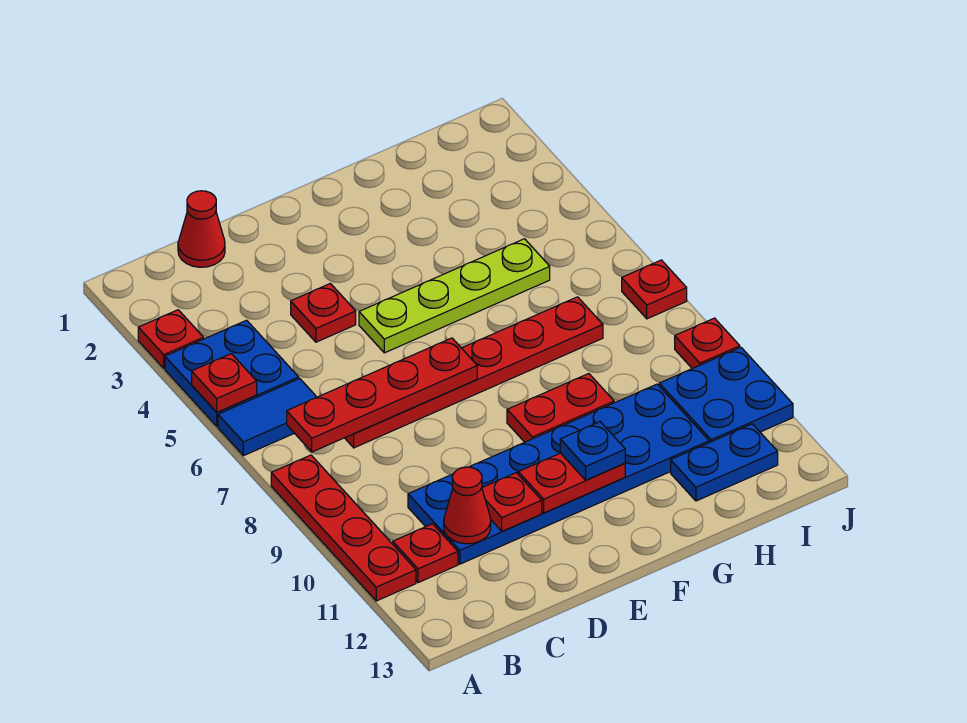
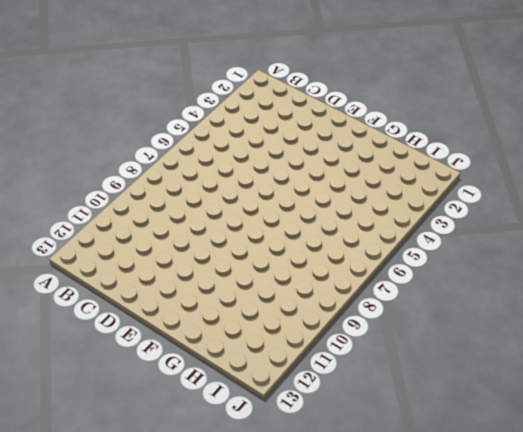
none -> red plate A3 level 1
none -> blue plate A4:B5 level 1
none -> blue tile A6:B6 level 1

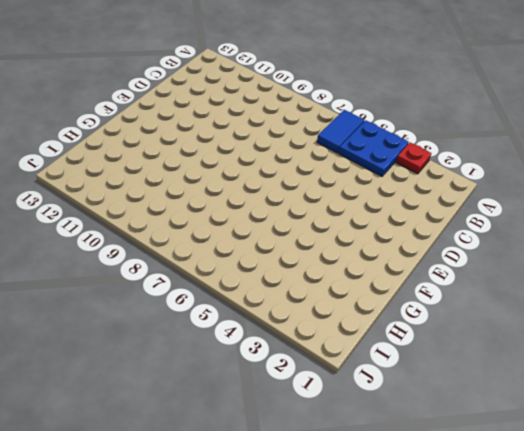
none -> red plate A8:A11 level 1
none -> red plate B11 level 1
none -> red cone C1 level 1

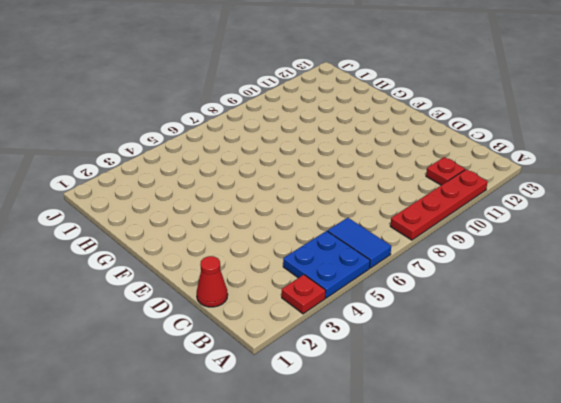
none -> red plate C7:H7 level 1
none -> blue plate C10:H11 level 1
none -> red plate D4 level 1

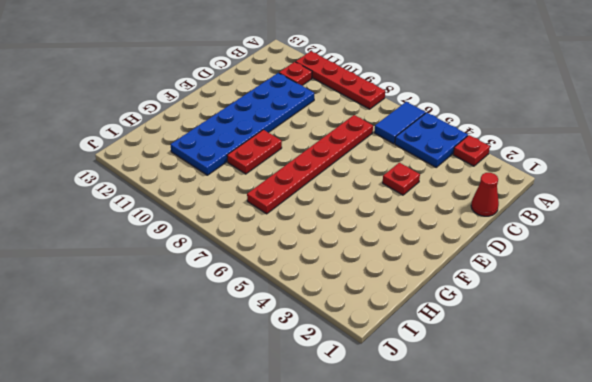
none -> lime plate E5:H5 level 1
none -> blue plate H12:I12 level 1
none -> blue plate I10:J11 level 1

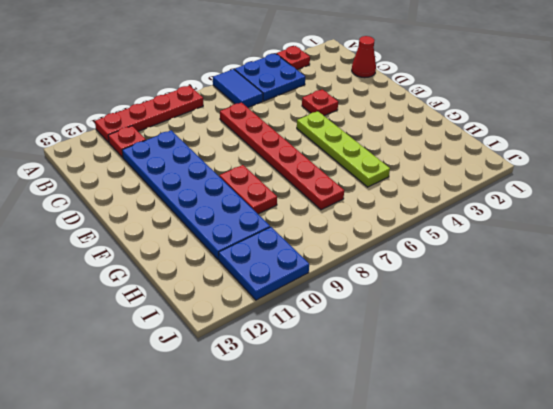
none -> blue plate H12:I12 level 1
none -> red plate J7 level 1
none -> red plate J9 level 1

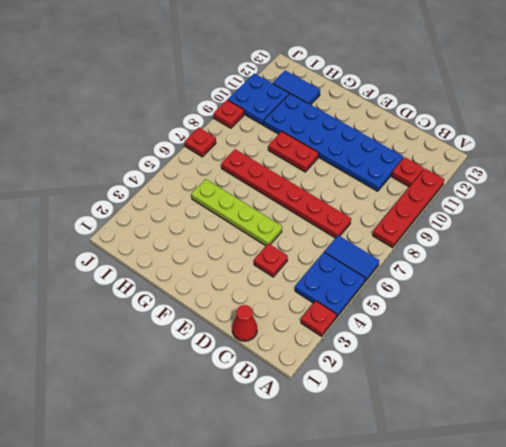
blue tile H12:I12 level 1 -> blue plate H12:I12 level 1
none -> red plate A5 level 2
none -> red plate B7:E7 level 2
none -> red cone C11 level 2

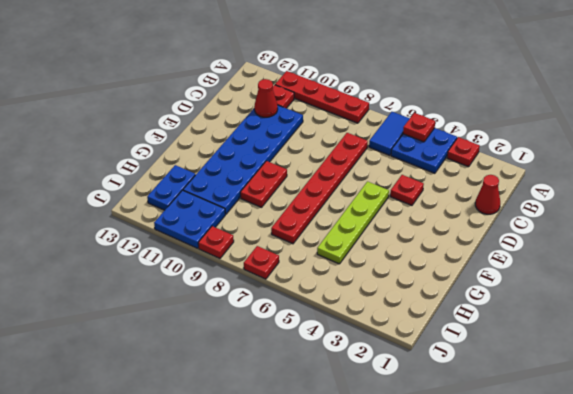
none -> red plate B7:E7 level 2
none -> red plate D11 level 2
none -> red plate E11:F11 level 2

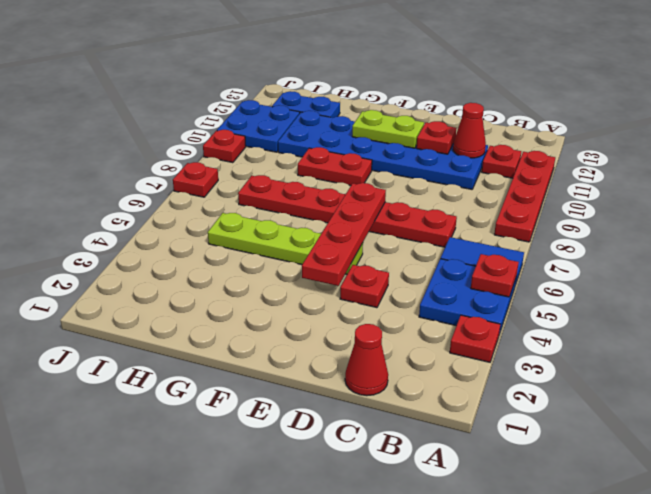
red plate E4:E7 level 2 -> red plate B7:E7 level 2
lime plate E11:F11 level 2 -> red plate E11:F11 level 2
none -> blue plate F11 level 3

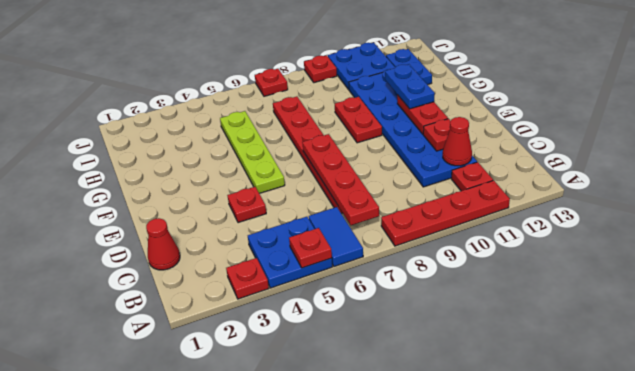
blue plate F11:G11 level 3 -> blue plate F11 level 3

